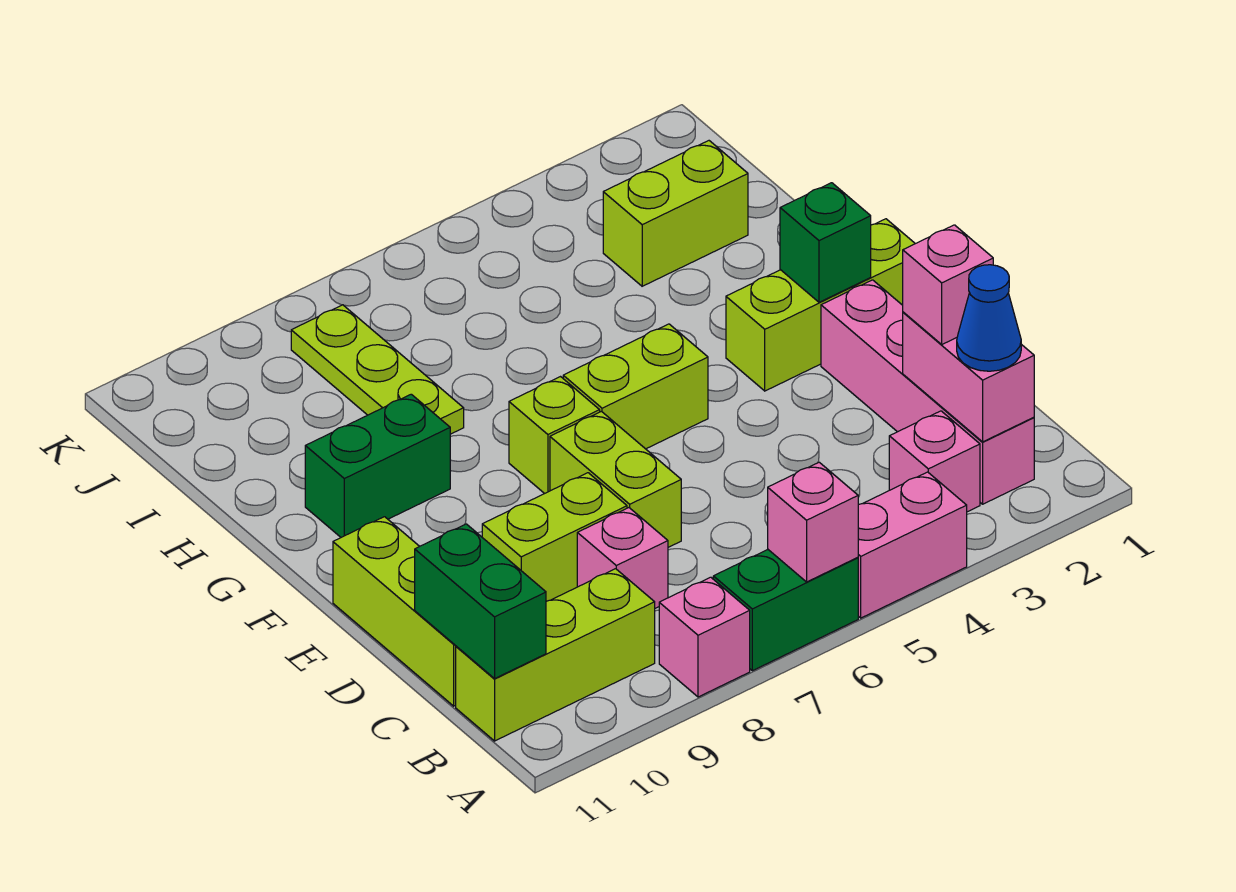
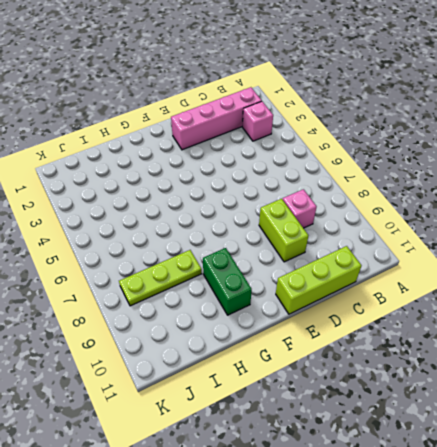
none -> pink brick A4:A5 level 1
none -> green brick A6:A7 level 1
none -> pink brick A8 level 1

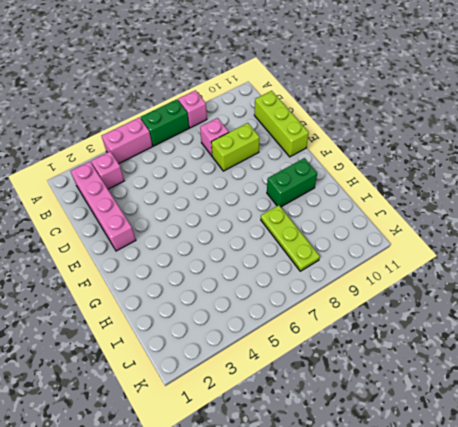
none -> lime brick B9:B11 level 1
none -> lime brick D7:E7 level 1
none -> lime brick F1:F3 level 1

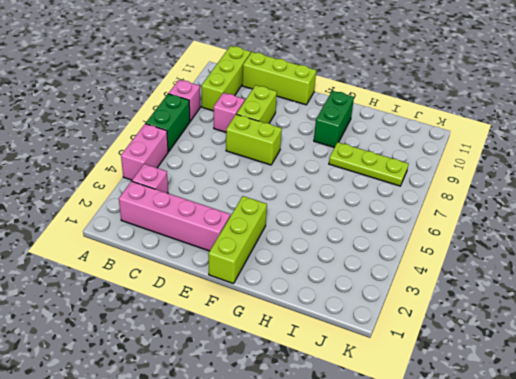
none -> lime brick F5:F6 level 1
none -> lime brick F7 level 1
none -> lime brick I2:I3 level 1

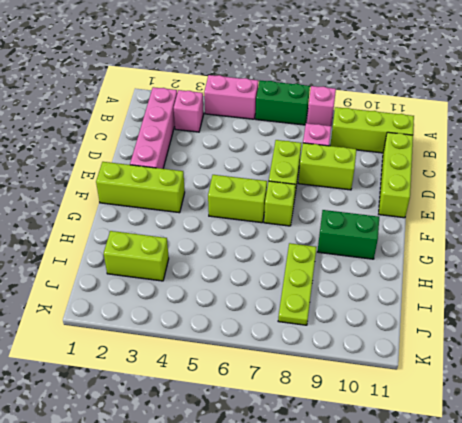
none -> pink brick A6 level 2
none -> pink brick B2:C2 level 2
none -> green brick B11:C11 level 2

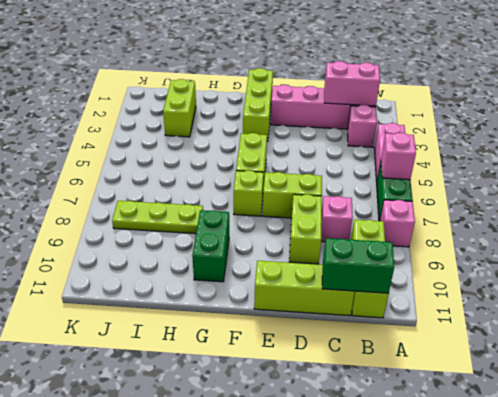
none -> green brick F2 level 2
none -> blue cone B2 level 3
none -> pink brick C2 level 3

